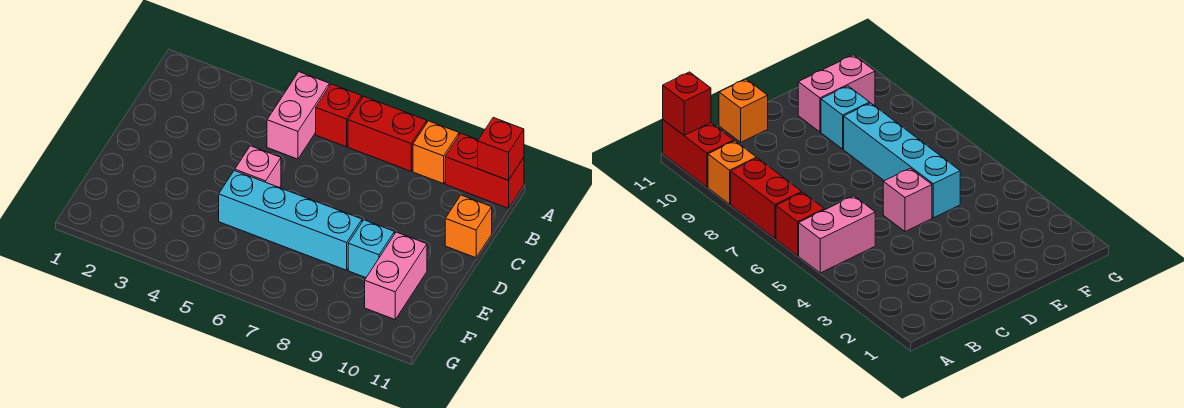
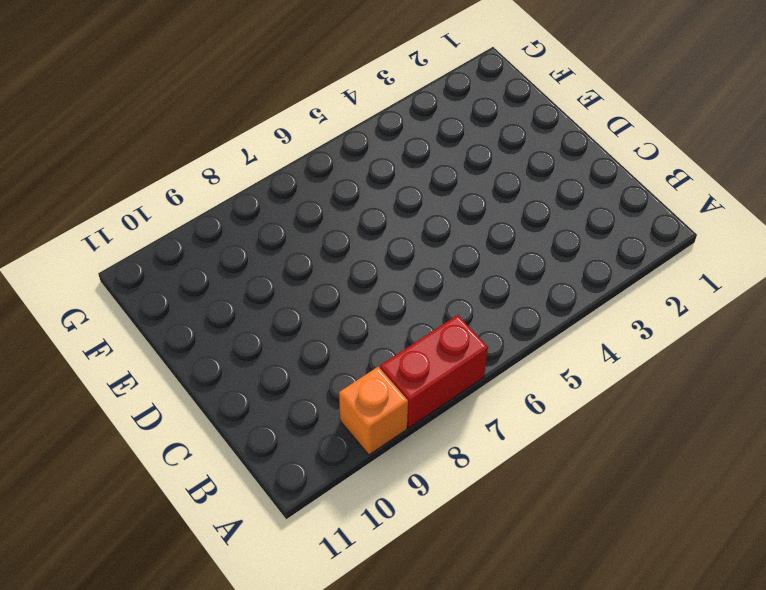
none -> pink brick A5:B5 level 1
none -> red brick A6 level 1

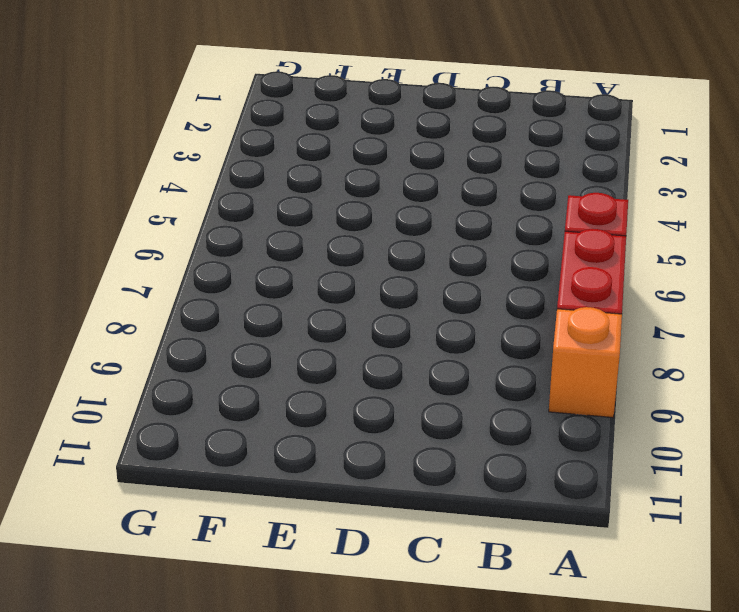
none -> pink brick A5:B5 level 1
none -> red brick A10:A11 level 1

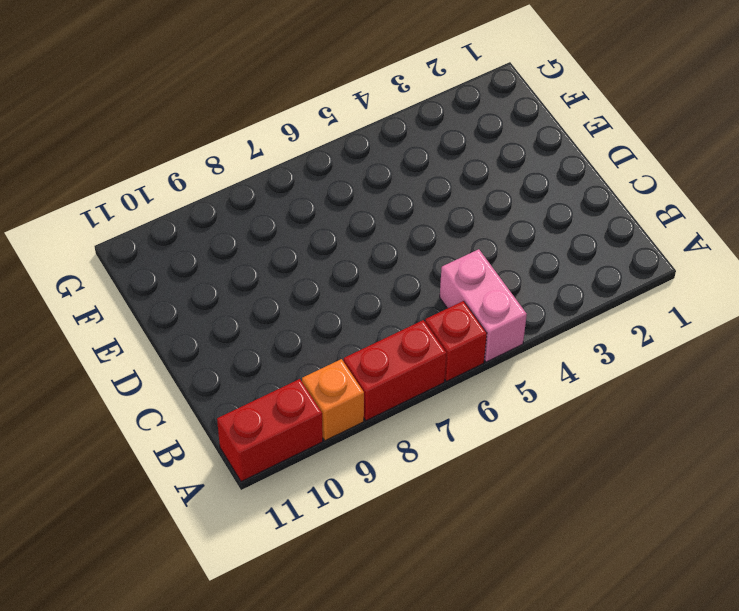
none -> orange brick C11 level 1
none -> pink brick D5 level 1

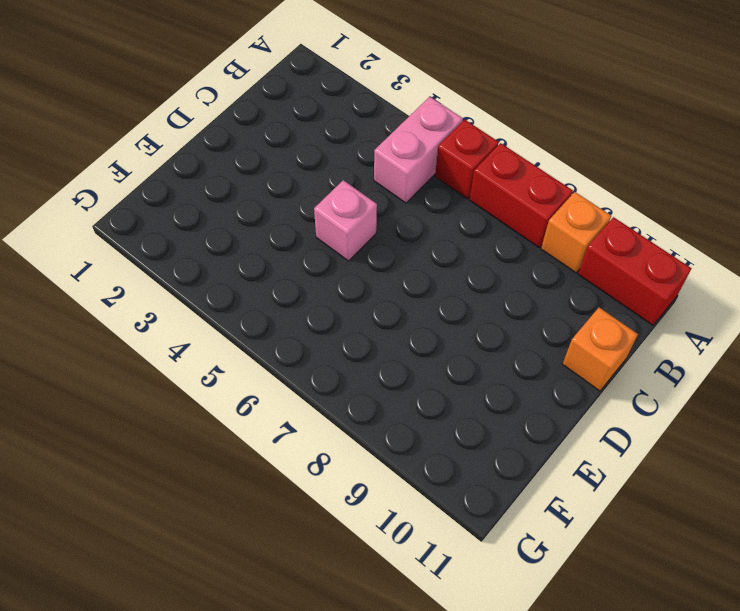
none -> cyan brick E5:E8 level 1
none -> cyan brick E9 level 1

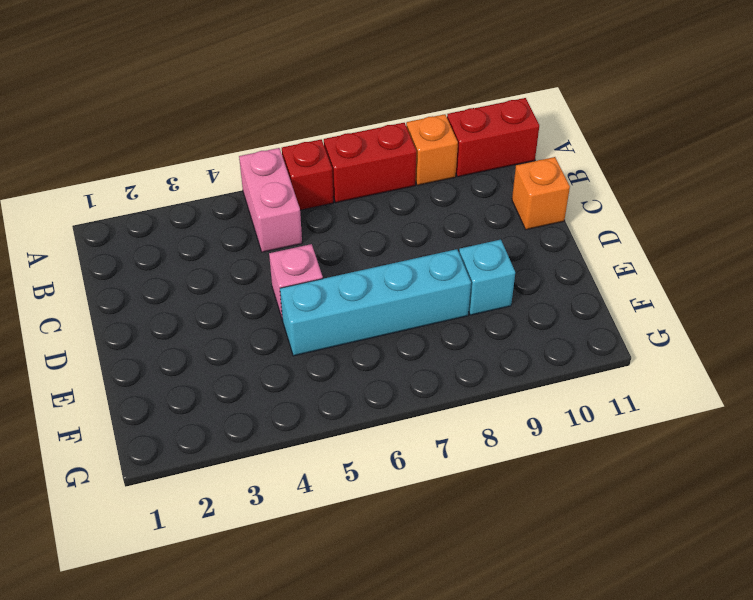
none -> pink brick E10:F10 level 1
none -> red brick A11 level 2

